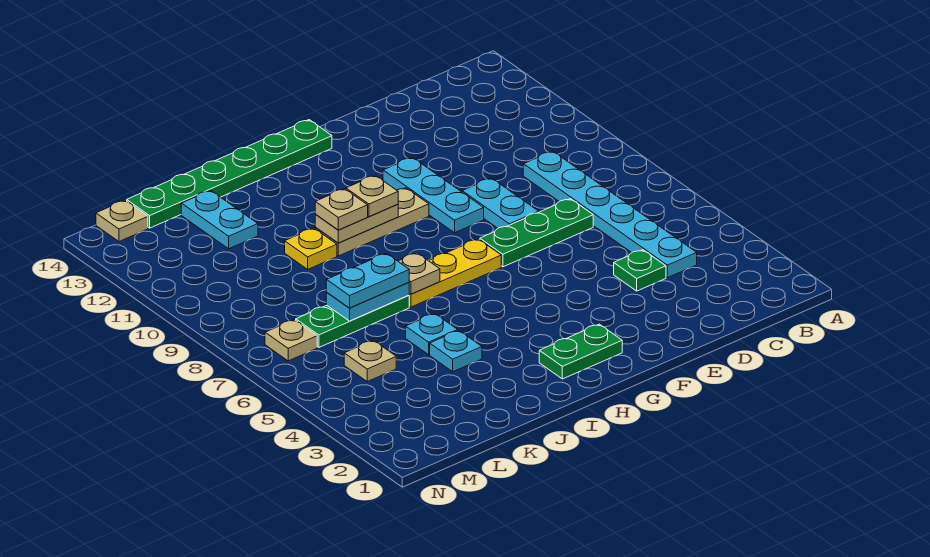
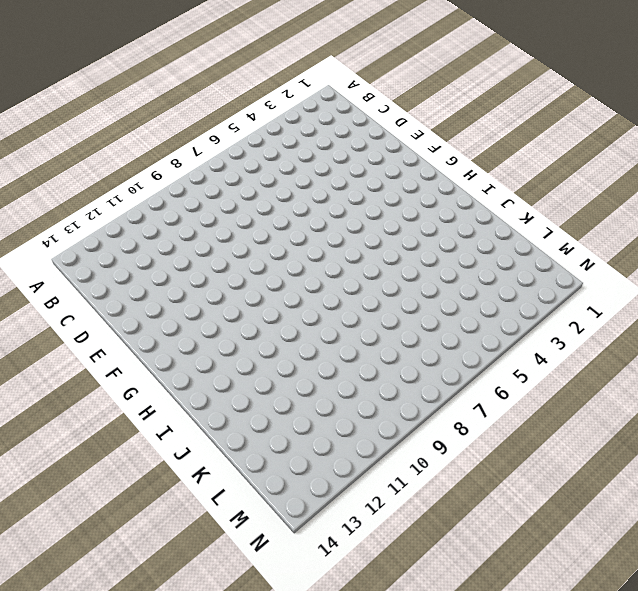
none -> cyan plate C4:C9 level 1
none -> green plate D4 level 1
none -> green plate D7:F7 level 1

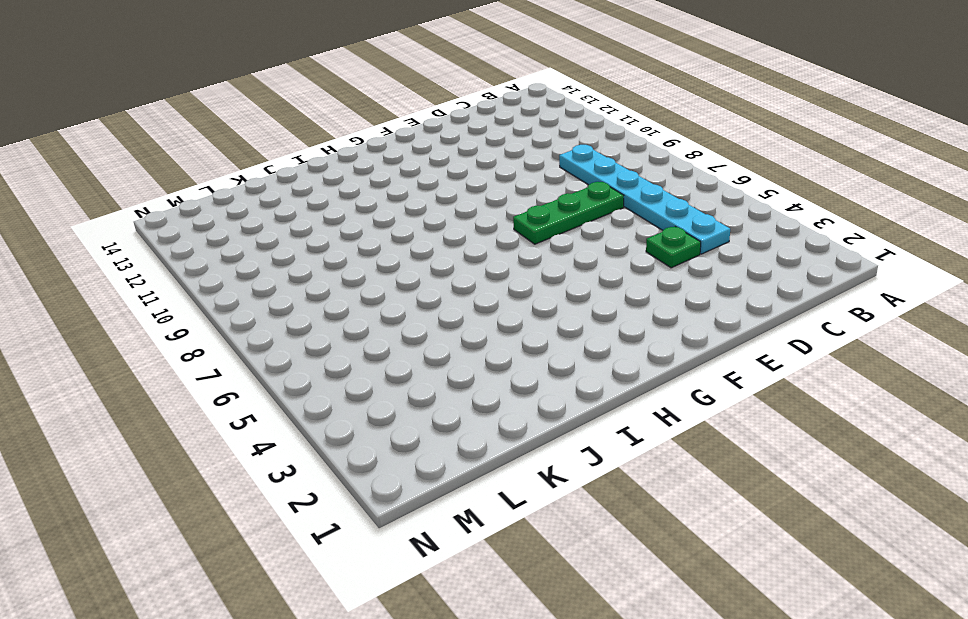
none -> cyan plate E8:E9 level 1
none -> cyan plate F9:F11 level 1
none -> green plate G2:H2 level 1

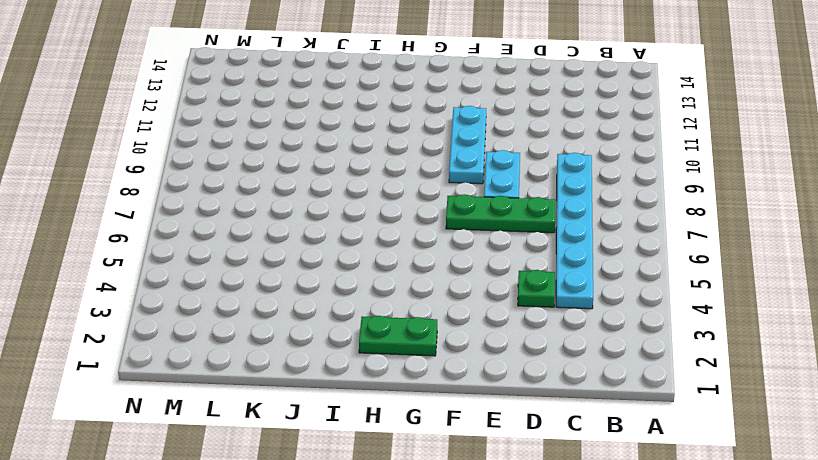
none -> yellow plate G7:I7 level 1
none -> tan plate G10:I10 level 1
none -> green plate G14:L14 level 1

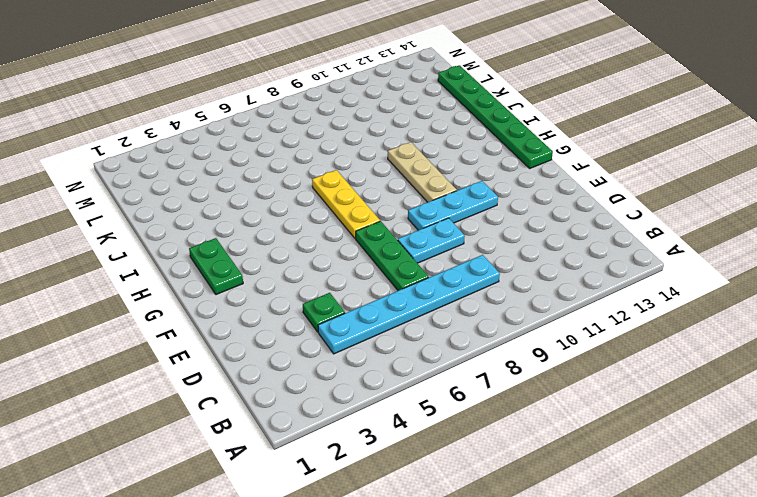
none -> cyan plate J4 level 1
none -> cyan plate J5 level 1
none -> green plate J7:L7 level 1

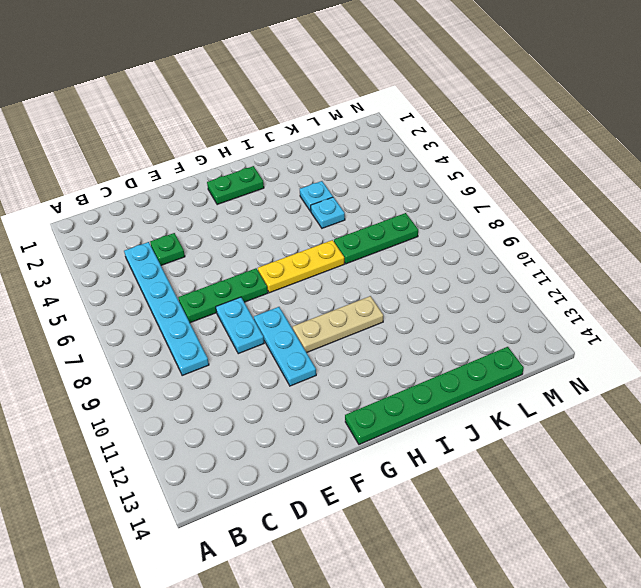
none -> yellow plate J10 level 1
none -> cyan plate K12:K13 level 1
none -> tan plate L5 level 1

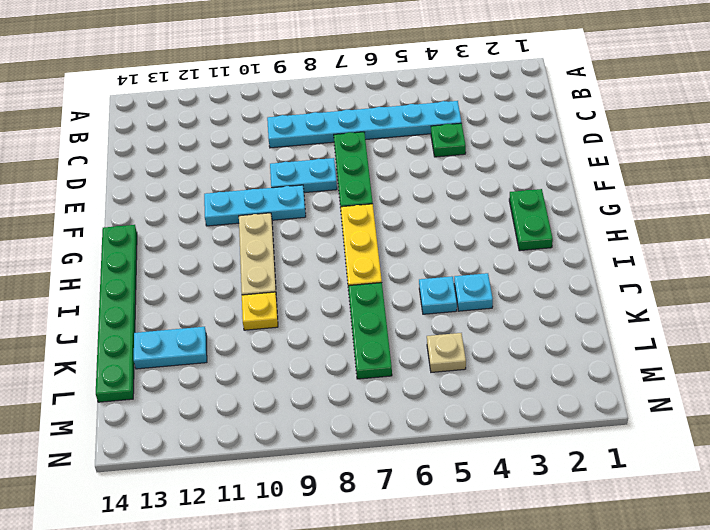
none -> tan plate M7 level 1
none -> tan plate M14 level 1
none -> tan plate H10:I10 level 2

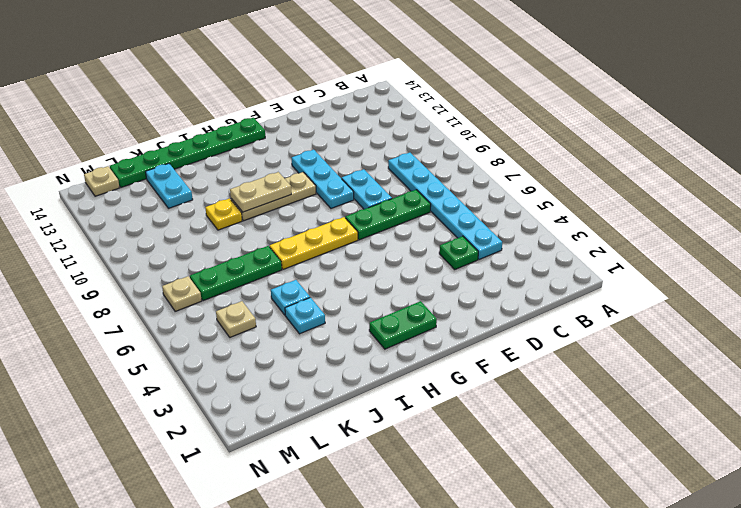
none -> tan plate I7 level 2
none -> cyan plate J7:K7 level 2
none -> tan plate H10 level 3

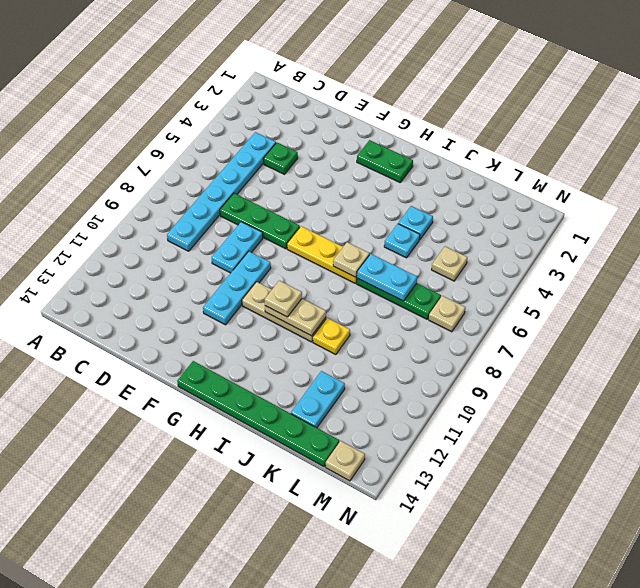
none -> tan plate I10 level 3
none -> cyan plate J7:K7 level 3

